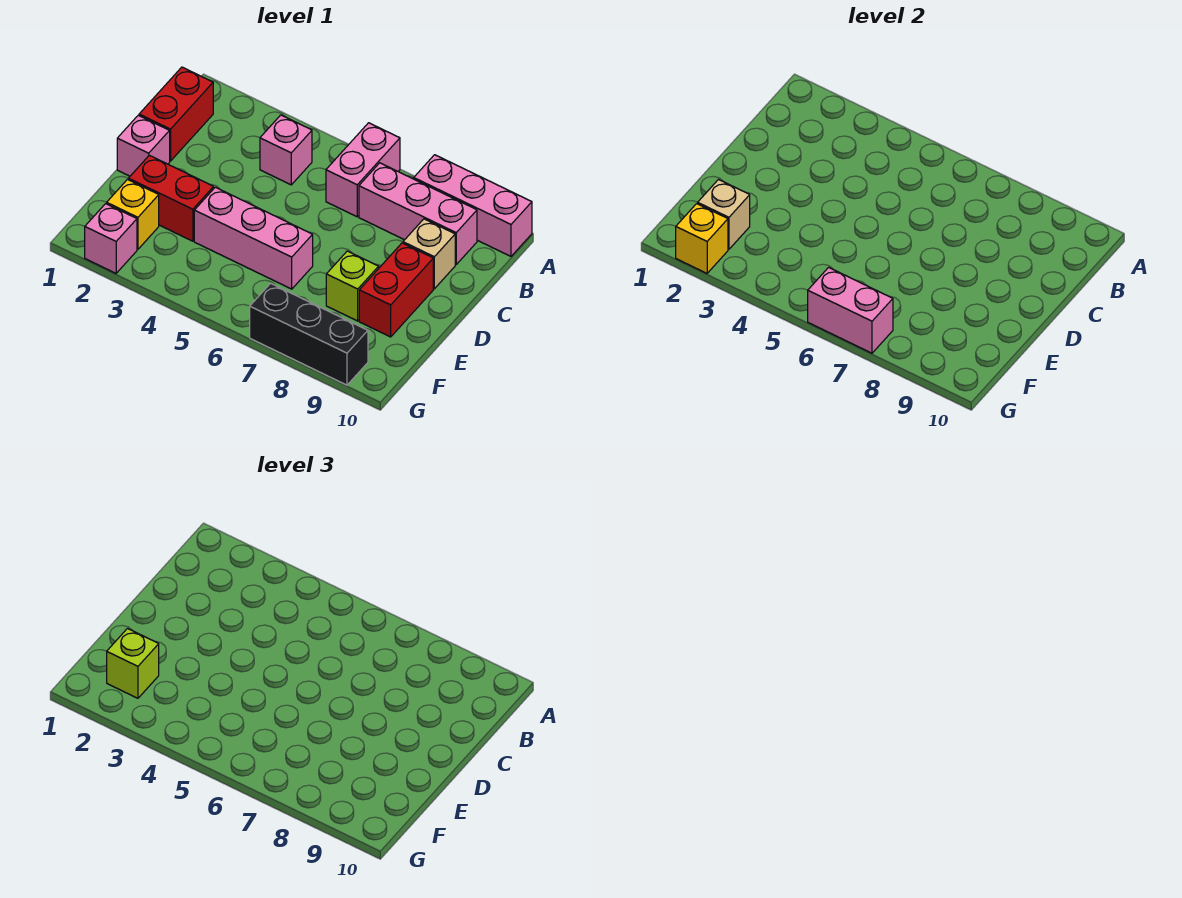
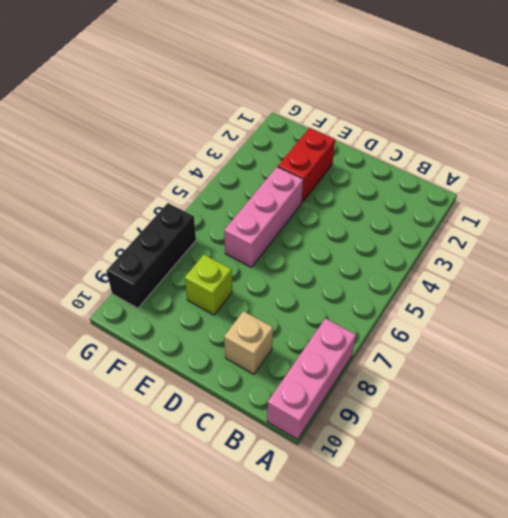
none -> pink brick A6:B6 level 1
none -> red brick B1:C1 level 1
none -> pink brick B4 level 1

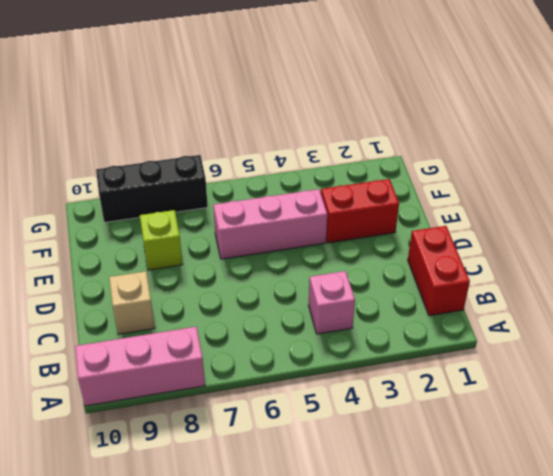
none -> pink brick A6:B6 level 1
none -> pink brick B7:B9 level 1
none -> pink brick D1 level 1

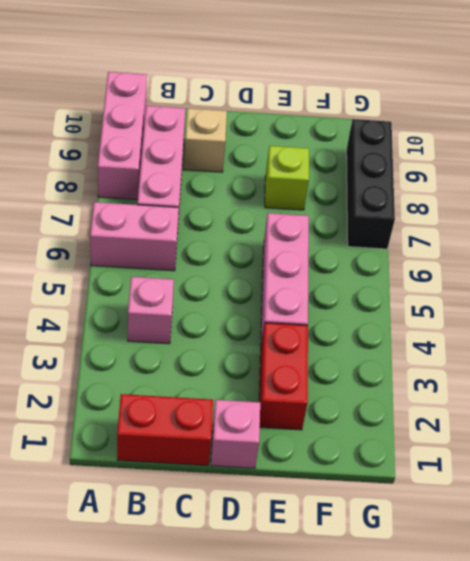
none -> red brick D9:E9 level 1
none -> yellow brick F2 level 1
none -> pink brick G2 level 1

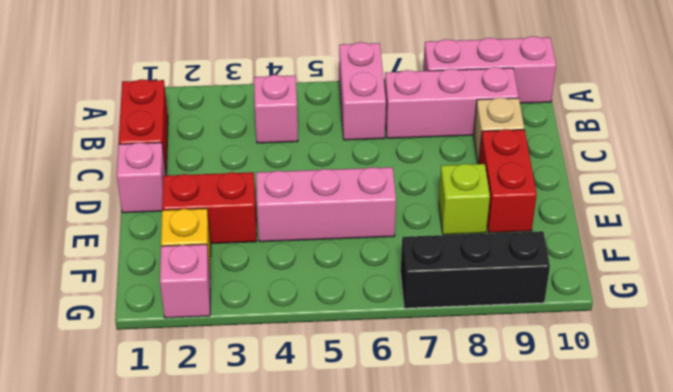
none -> tan brick F2 level 2
none -> yellow brick G2 level 2
none -> pink brick G6:G7 level 2

